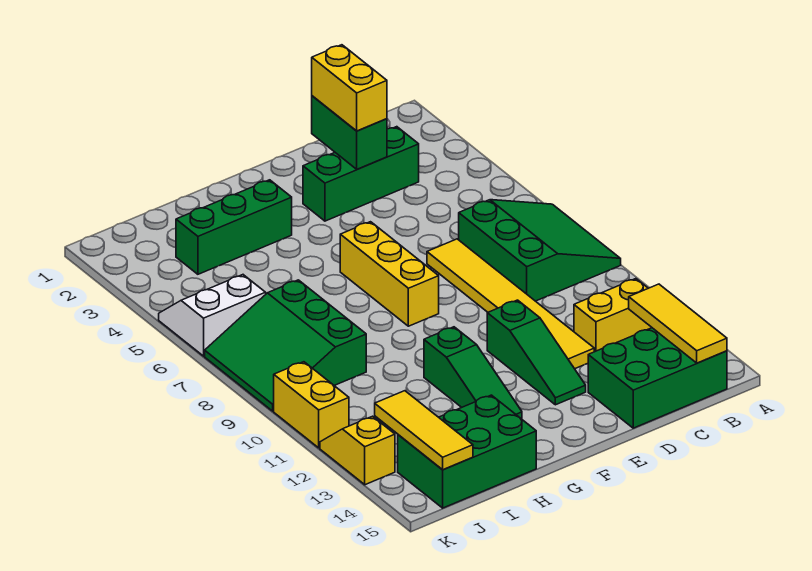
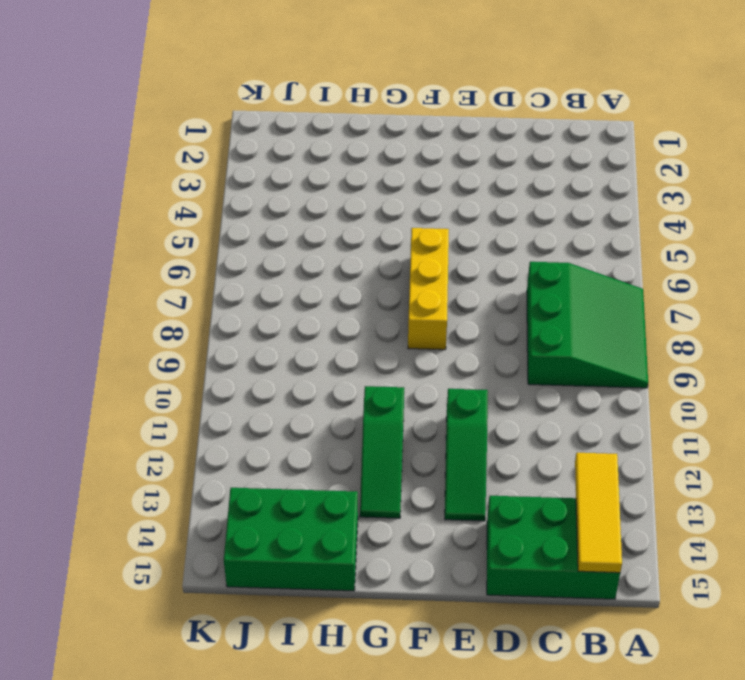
none -> yellow brick B12:C12 level 1
none -> green brick C3:E3 level 1
none -> yellow tile D7:D12 level 1

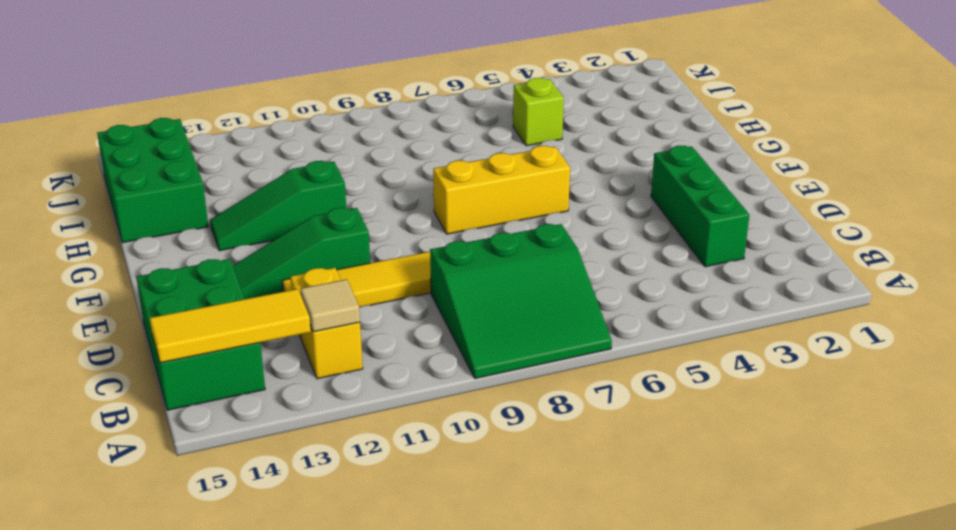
tan tile B12 level 2 -> none
lime brick I5 level 1 -> none
none -> green brick G3:I3 level 1
none -> green slope I7:K9 level 1 top I
none -> white slope J5:K6 level 1 top 6

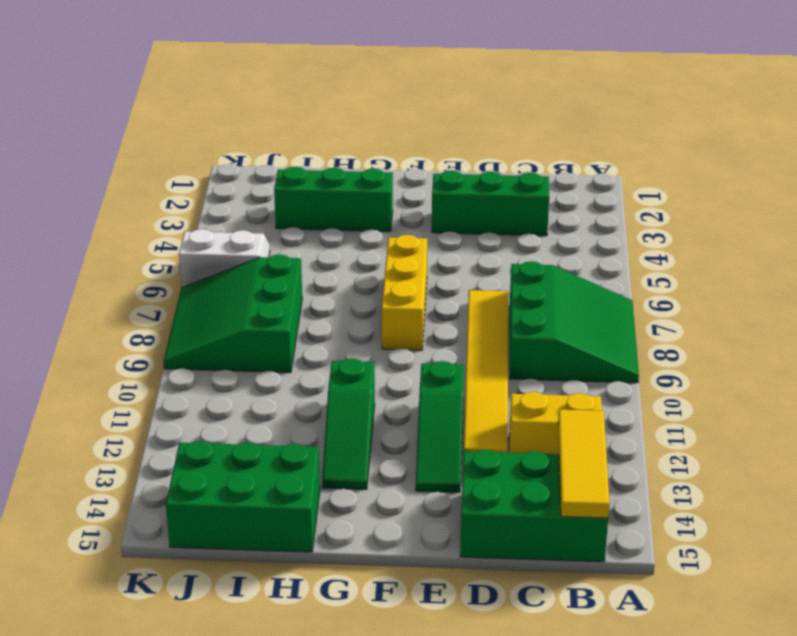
none -> yellow brick K10:K11 level 1
none -> yellow slope K12:K13 level 1 top 13
none -> green brick D2:D3 level 2

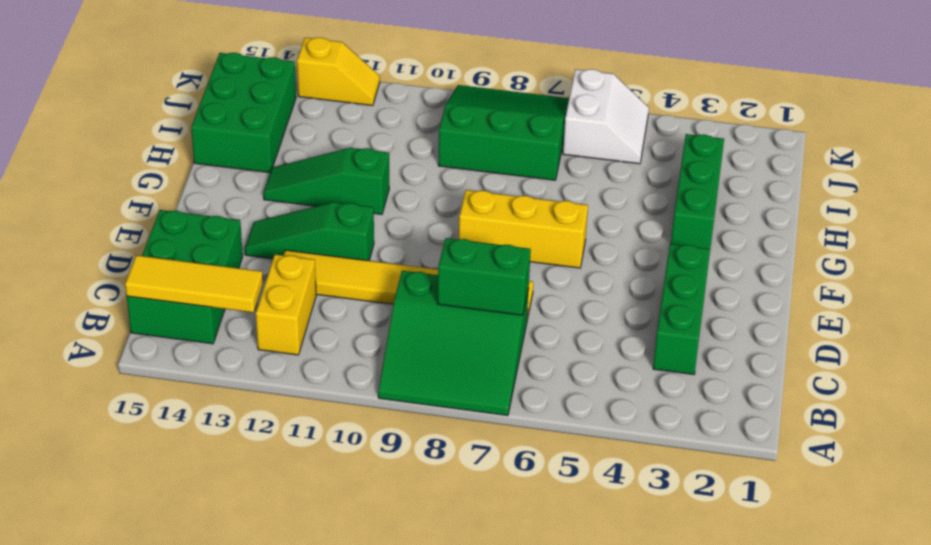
green brick C7:C8 level 2 -> green brick D2:D3 level 2
none -> yellow brick K10:K11 level 1
none -> yellow tile J13:J15 level 2
none -> yellow brick D2:D3 level 3

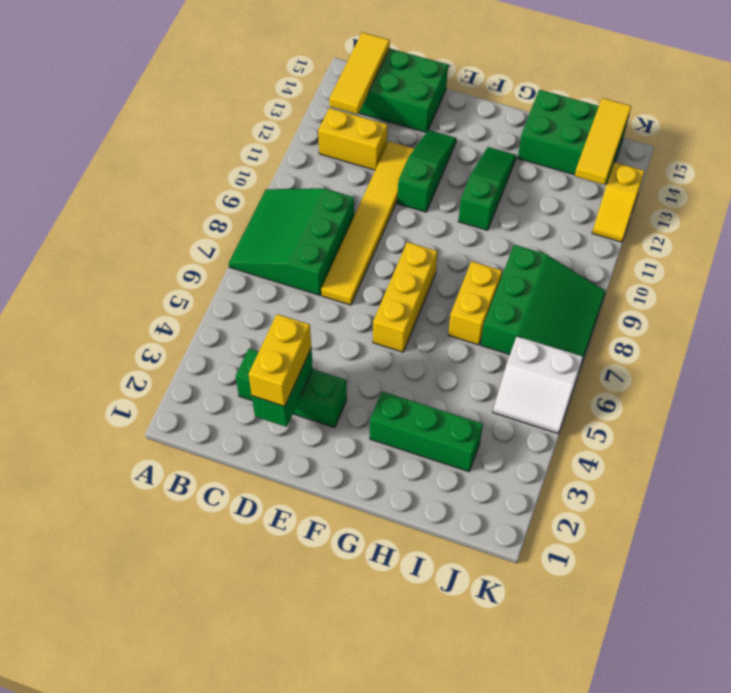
yellow brick H7:H8 level 1 -> yellow brick K10:K11 level 1

